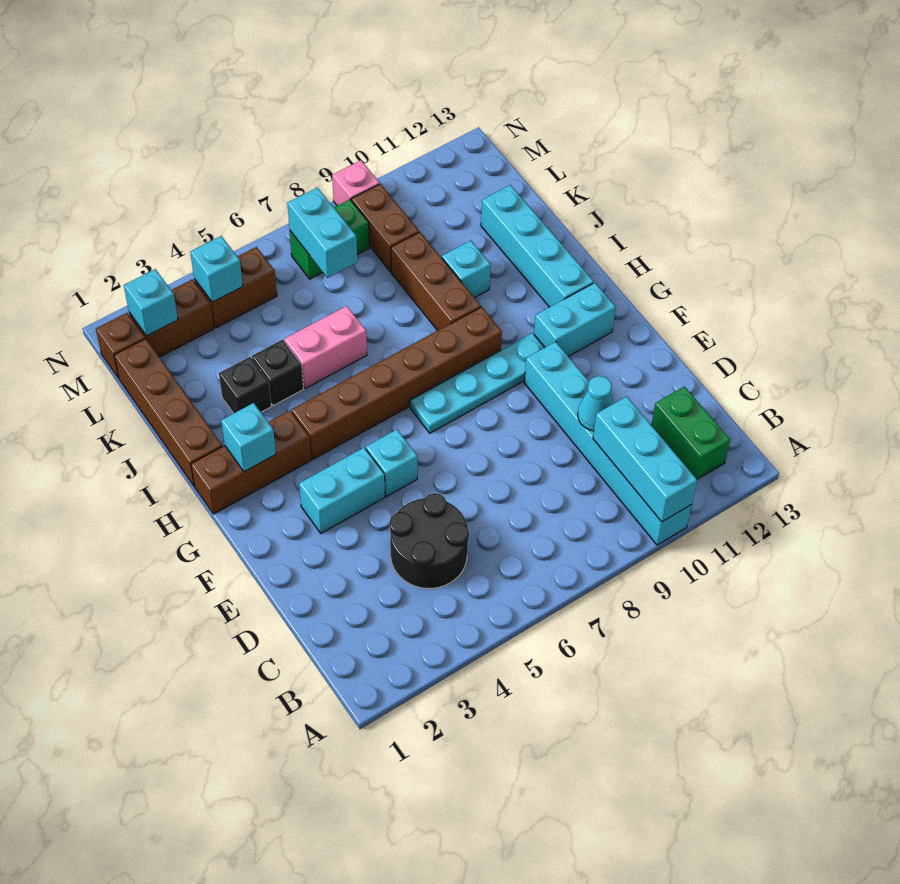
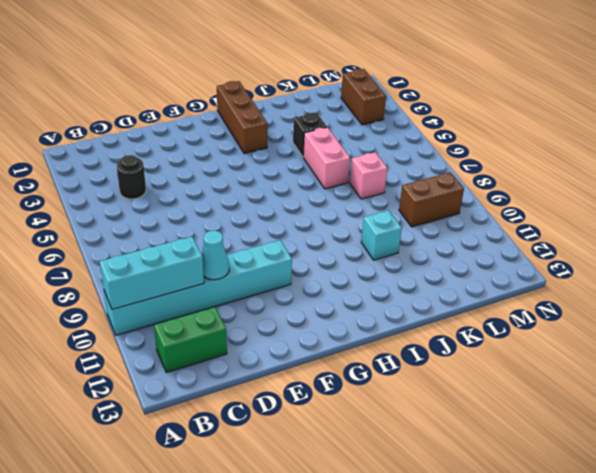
black round brick C4 level 1 -> black round brick C4:D5 level 1
pink brick K7 level 1 -> pink brick N9 level 1
none -> cyan brick F3:F4 level 1
none -> cyan brick F5 level 1
none -> cyan plate G7:G10 level 1

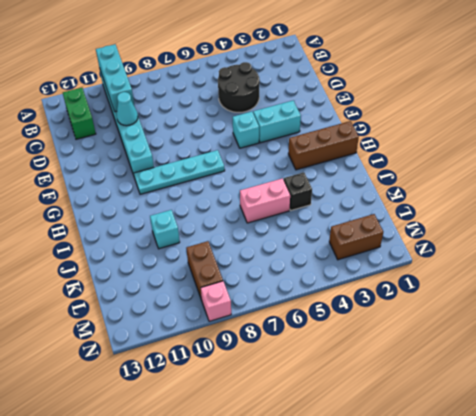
none -> cyan brick G11:G12 level 1
none -> brown brick H4:H9 level 1
none -> cyan brick H12:K12 level 1

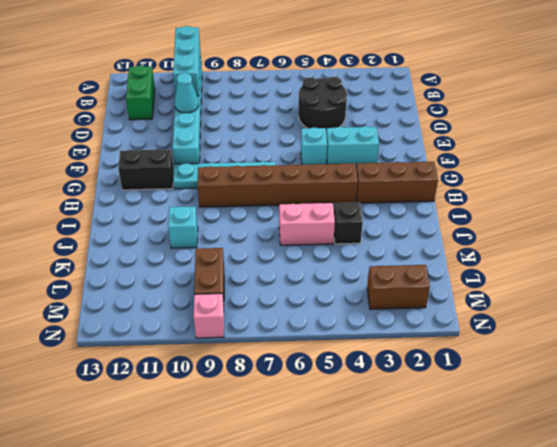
black brick G11:G12 level 1 -> cyan brick G11:G12 level 1
none -> cyan brick H12:K12 level 1
none -> brown brick I1:L1 level 1
none -> brown brick I9:K9 level 1

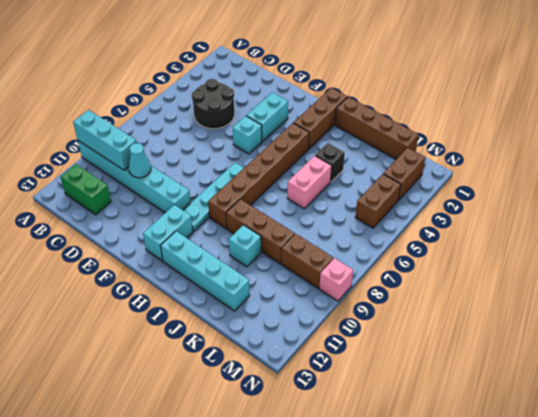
none -> black brick J3 level 1
none -> brown brick M1 level 1
none -> green brick M7:M8 level 1

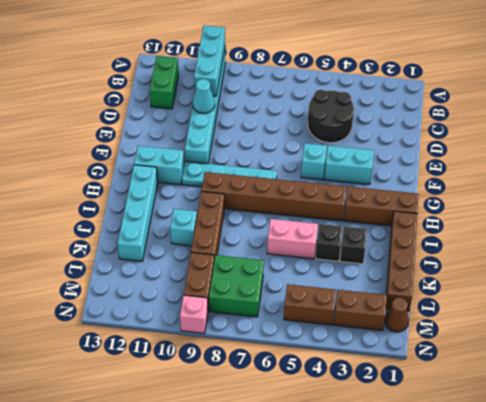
green brick L7:M8 level 1 -> green brick M7:M8 level 1
brown cone M1 level 1 -> brown brick M1 level 1
none -> cyan brick H2 level 2
none -> cyan brick L7:M7 level 2
none -> cyan brick M2 level 2

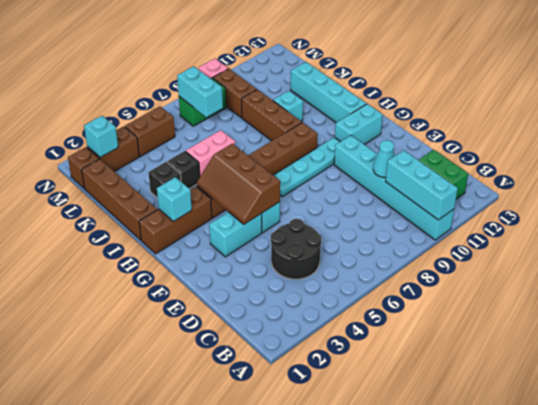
brown slope F4:H5 level 2 top 5 -> none
none -> cyan brick M4 level 2

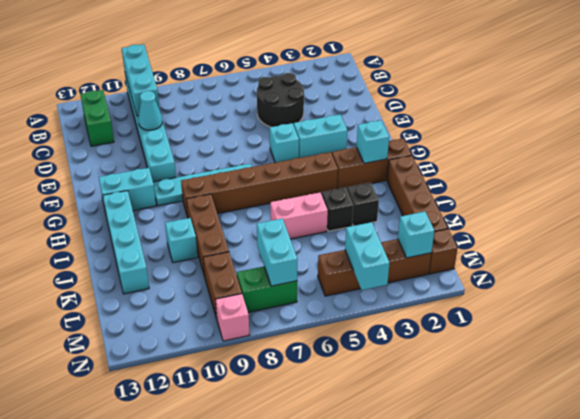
cyan brick M4:N4 level 2 -> cyan brick M4 level 2

